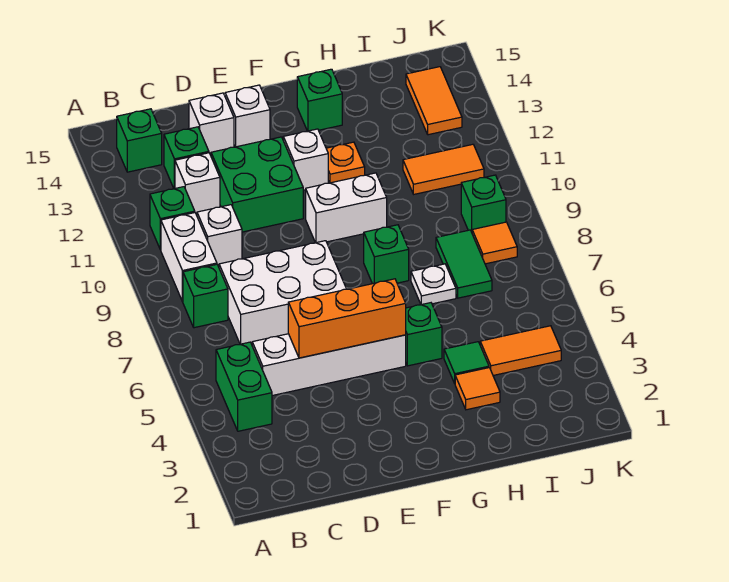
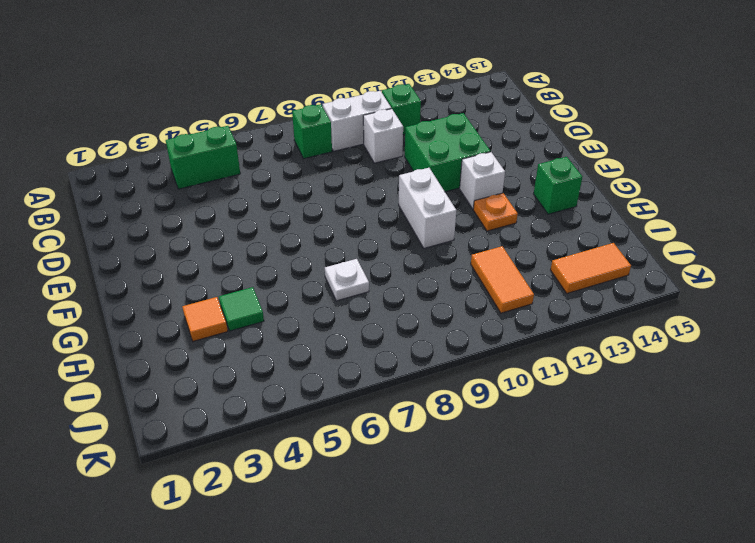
none -> green brick B14 level 1
none -> white brick C5:F5 level 1
none -> white brick C7:E8 level 1

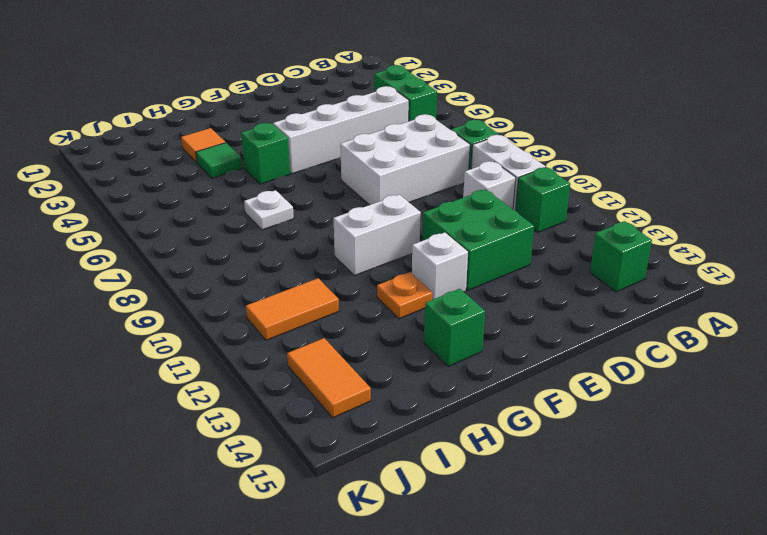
none -> white brick C12 level 1
none -> green brick C13 level 1
none -> white brick D14 level 1

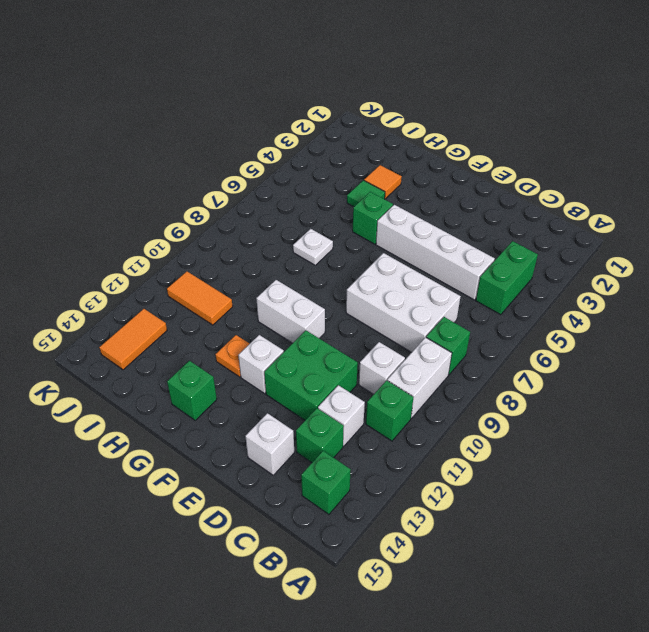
none -> white brick E14 level 1
none -> green brick G8 level 1
none -> orange tile I4:J4 level 1

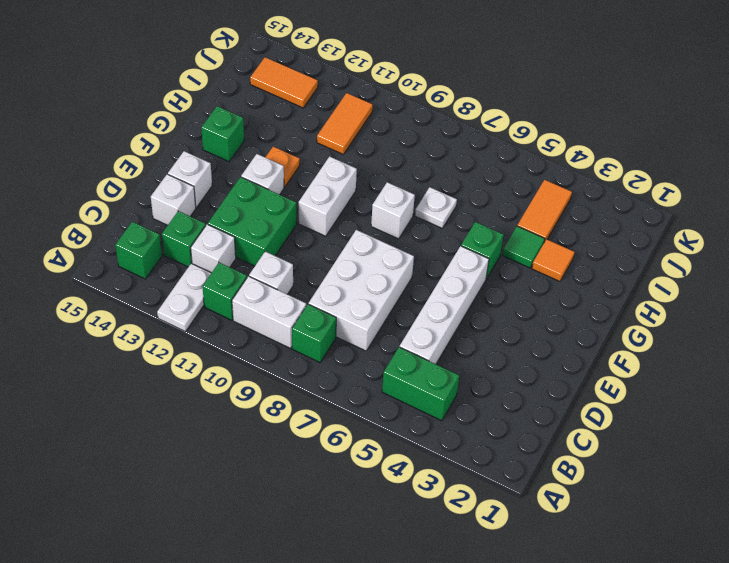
white plate A12:B12 level 1 -> none
white brick G8 level 1 -> green brick G8 level 1
none -> green tile I7:I8 level 1
none -> orange tile J8 level 1
none -> green brick J9 level 1

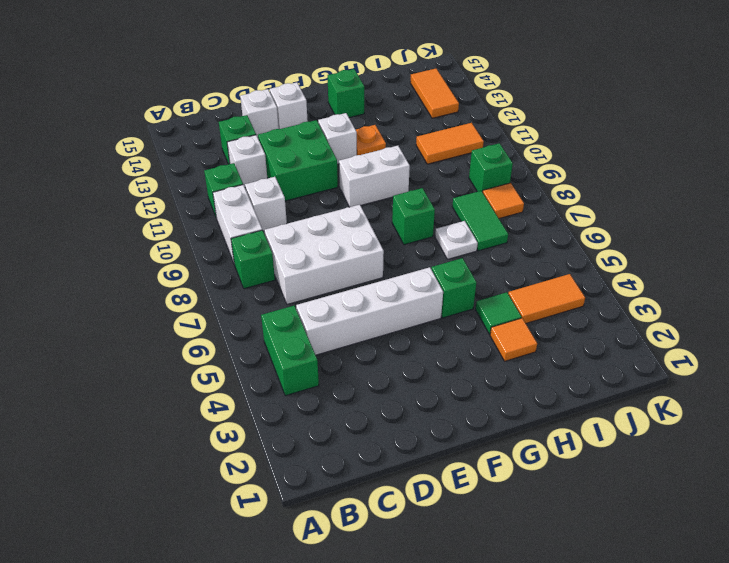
none -> green brick B14 level 1
none -> orange brick D5:F5 level 2

